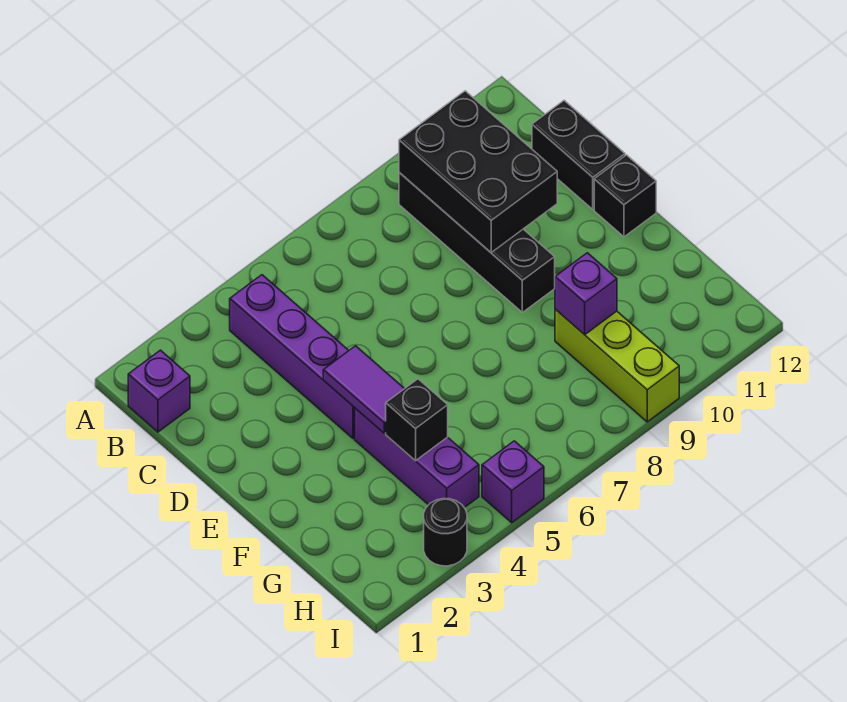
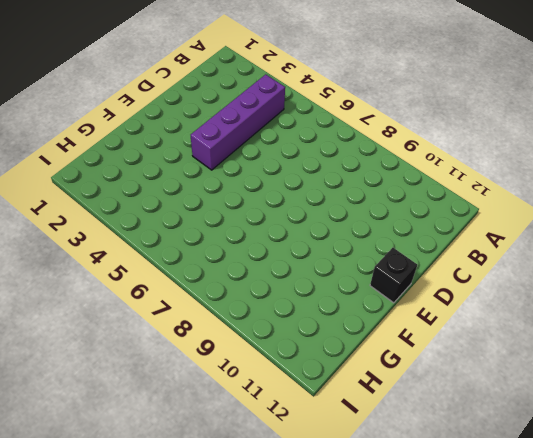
none -> purple brick B1 level 1
none -> black brick B9:E9 level 1
none -> black brick C12:D12 level 1

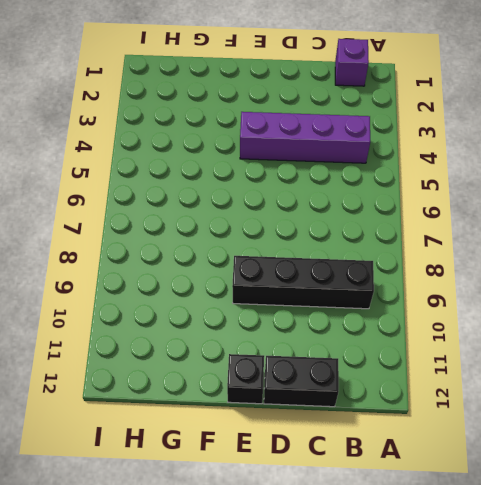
none -> purple brick F4:H4 level 1
none -> lime brick G9:I9 level 1
none -> black round brick I3 level 1

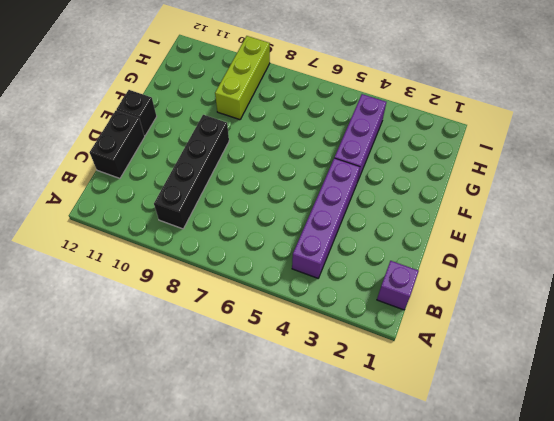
none -> black round brick I3 level 1
none -> purple brick I5 level 1
none -> black brick B9:D10 level 2

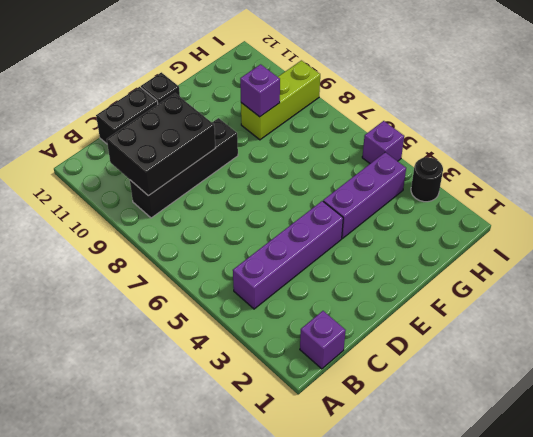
none -> purple tile E4:F4 level 2
none -> black brick G4 level 2

